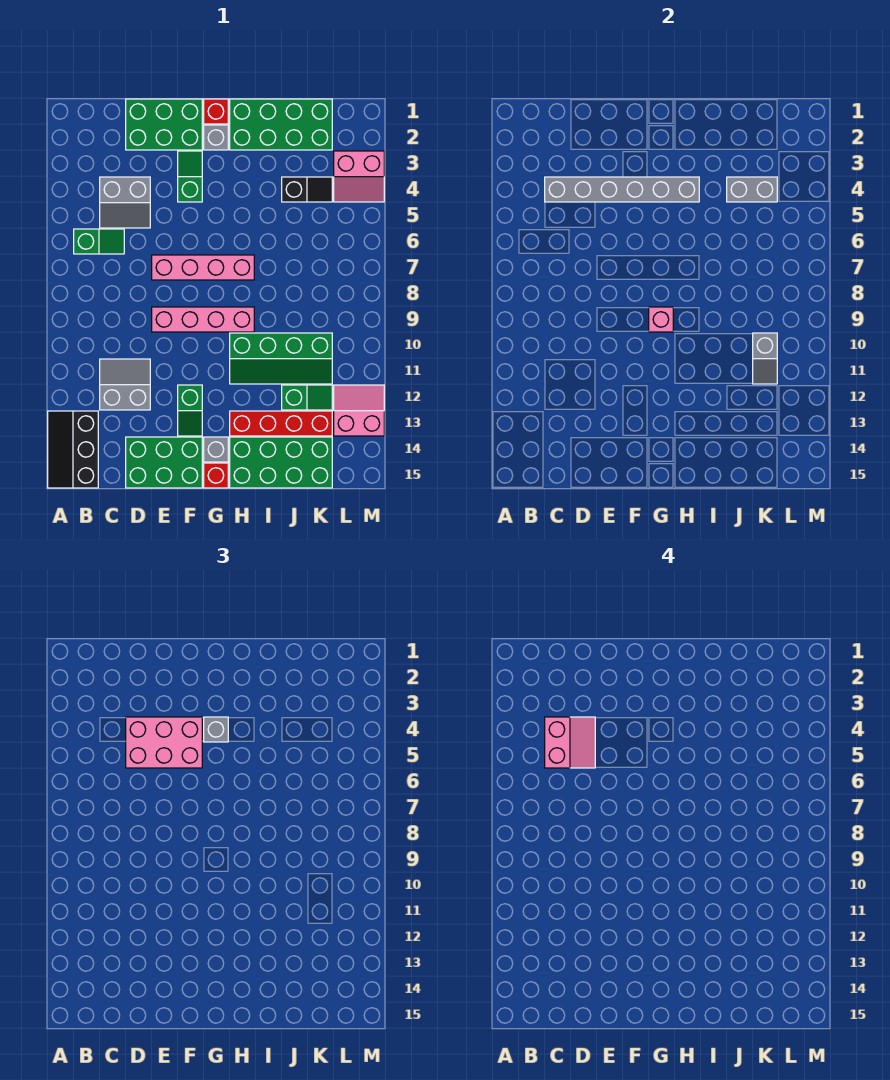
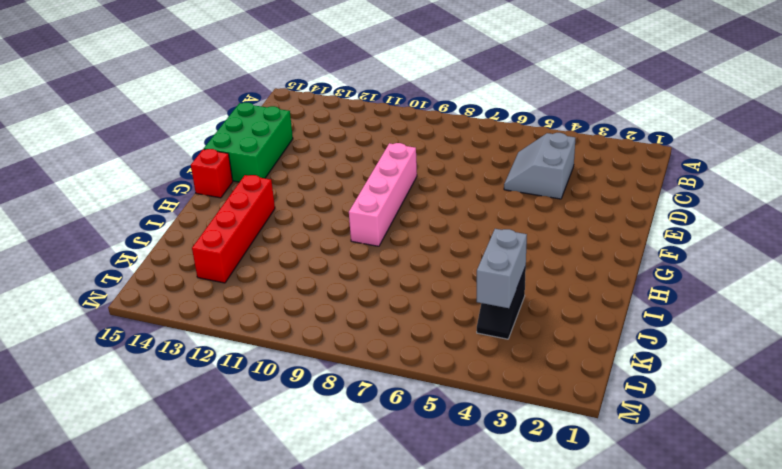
none -> black slope A13:B15 level 1 top B
none -> green slope B6:C6 level 1 top B
none -> grey slope C11:D12 level 1 top 12

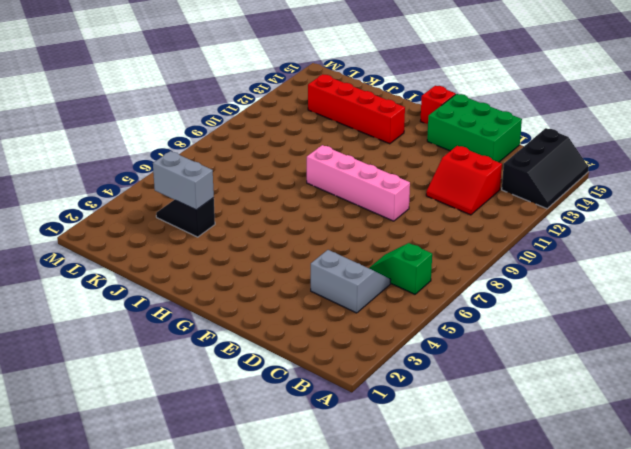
red slope C11:D12 level 1 top 12 -> grey slope C11:D12 level 1 top 12
none -> green brick D1:F2 level 1
none -> pink brick E7:H7 level 1
none -> green slope F3:F4 level 1 top 4

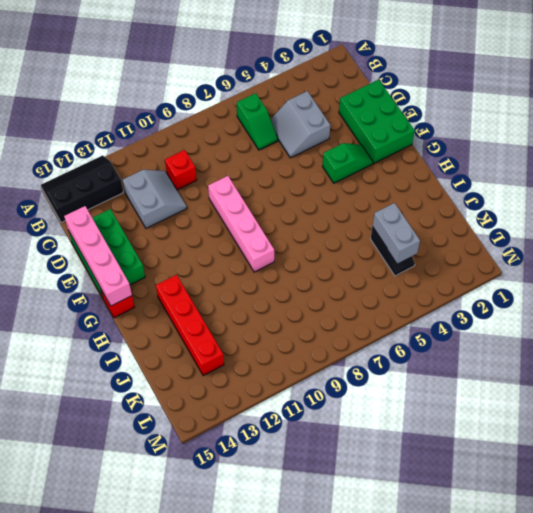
red brick C10 level 1 -> red brick G1 level 1
pink brick D15:G15 level 2 -> pink brick E7:H7 level 1
none -> green slope F12:F13 level 1 top 12
none -> grey brick G2 level 1
none -> grey brick G14 level 1

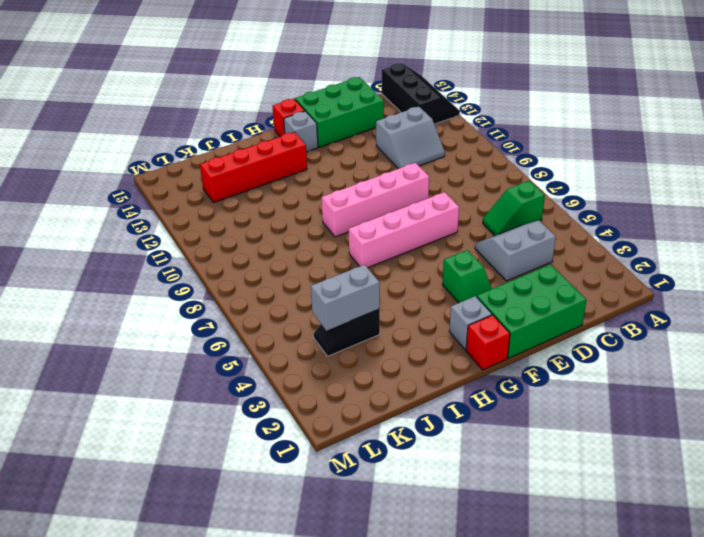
none -> green slope F12:F13 level 1 top 12
none -> green brick H1:K2 level 1
none -> green slope H10:K11 level 1 top 10

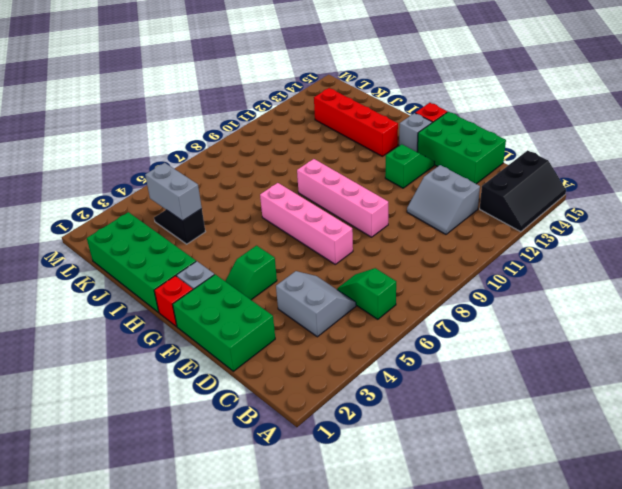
none -> green slope H10:K11 level 1 top 10
none -> green brick H14:K15 level 1
none -> green slope J12:K12 level 1 top J

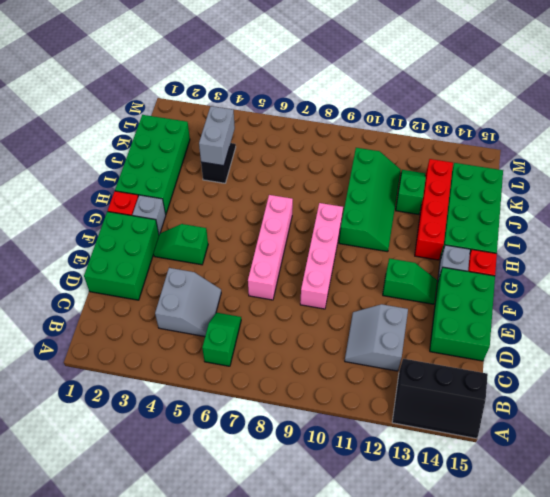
none -> pink slope L3:M4 level 1 top 3
none -> pink slope L12:M13 level 1 top 13
none -> grey brick C4:H4 level 2

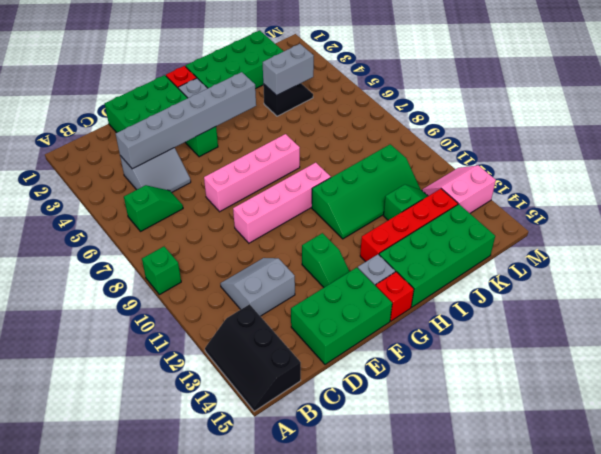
green brick A9 level 1 -> none
none -> pink slope L3:M4 level 1 top 3
none -> pink brick G9 level 2
none -> grey slope K10:K11 level 2 top 10

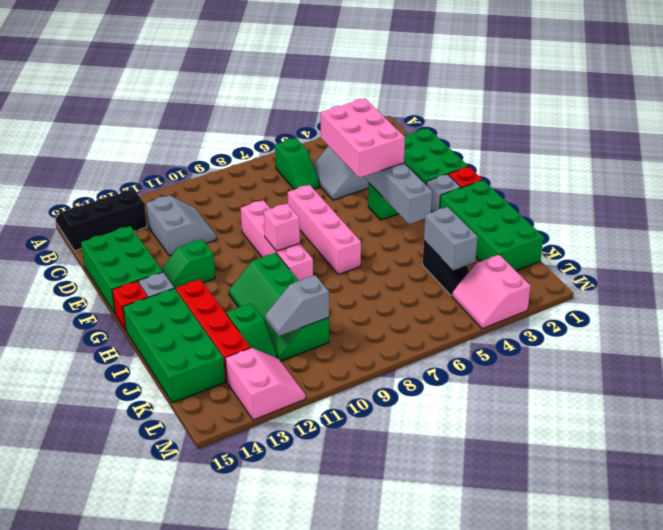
none -> grey brick G4 level 3
none -> pink slope C4:D5 level 4 top C

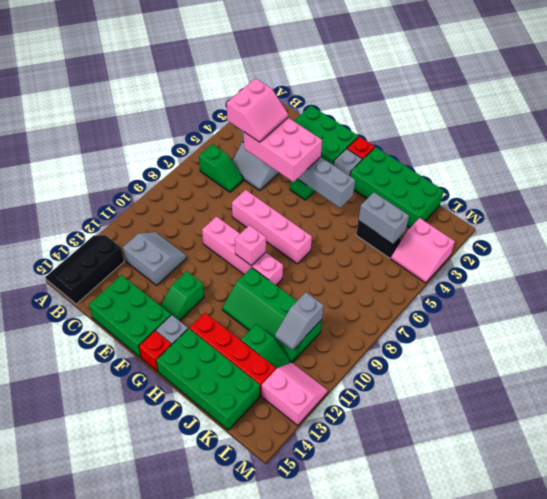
none -> grey brick G4 level 3

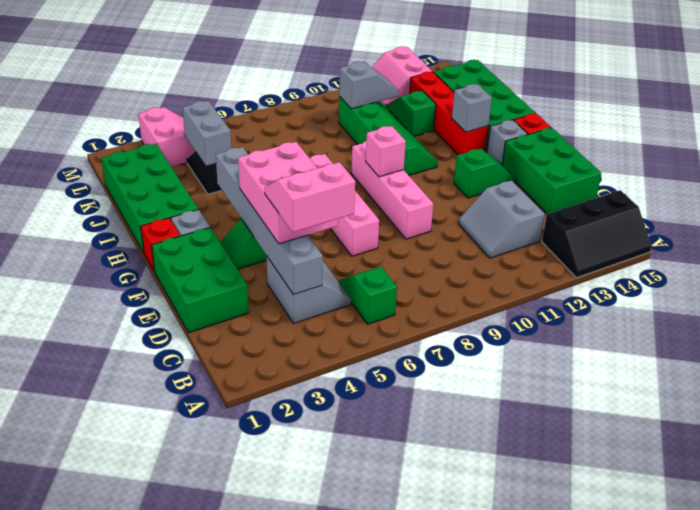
grey brick H13 level 2 -> grey brick G4 level 3

